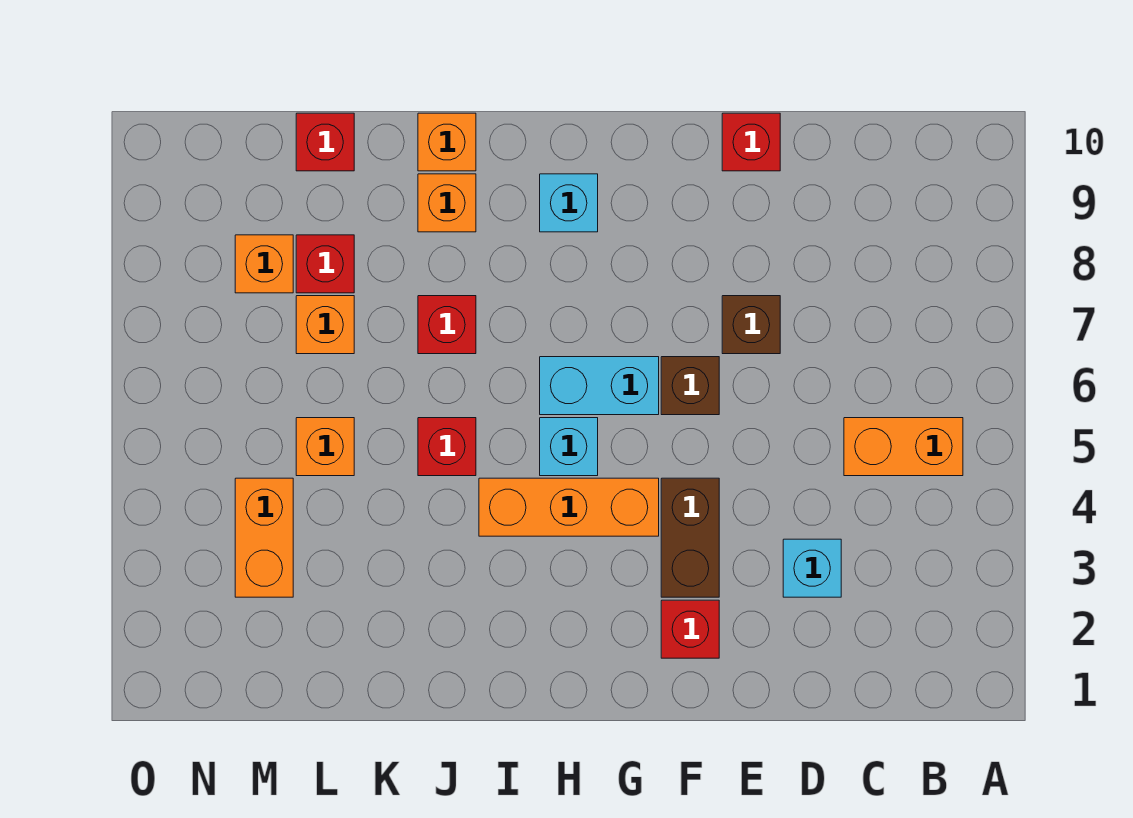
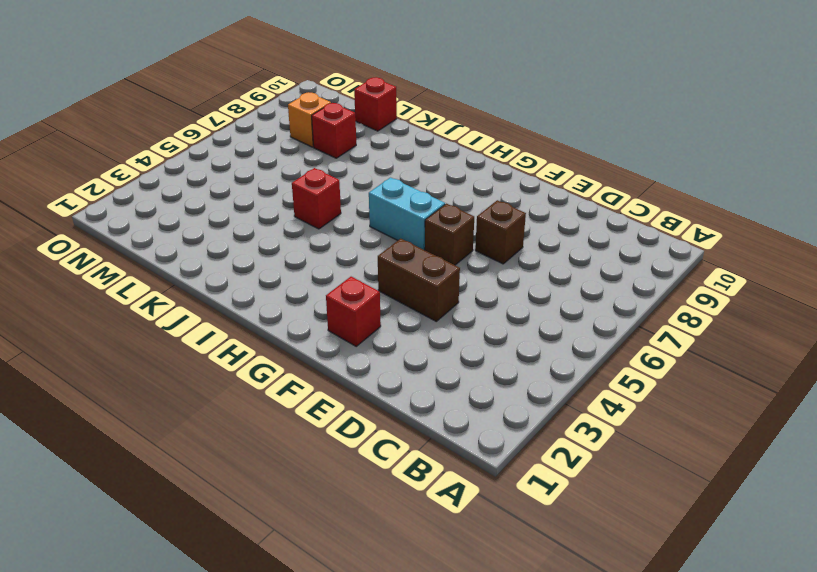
brown brick E4:F4 level 1 -> brown brick F3:F4 level 1
none -> orange brick B5:C5 level 1
none -> cyan brick D3 level 1
none -> red brick E10 level 1

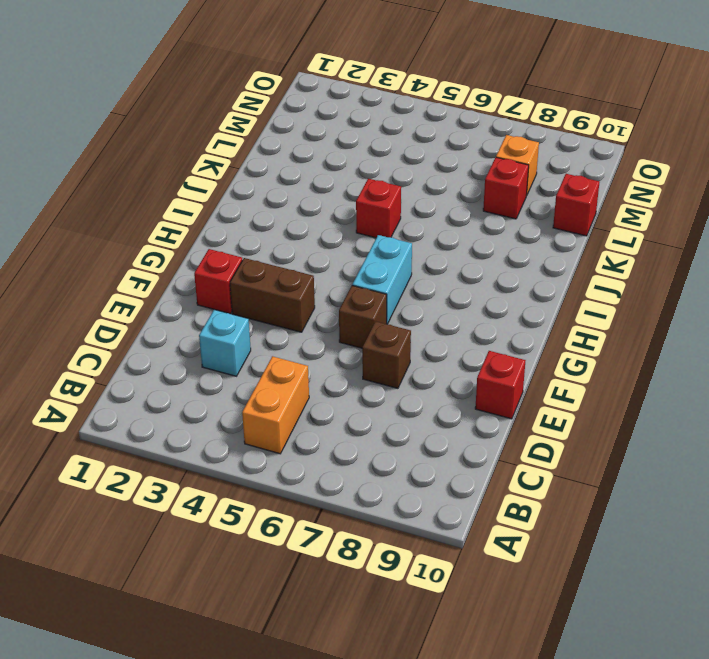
none -> orange brick G4:I4 level 1
none -> cyan brick H5 level 1
none -> cyan brick H9 level 1

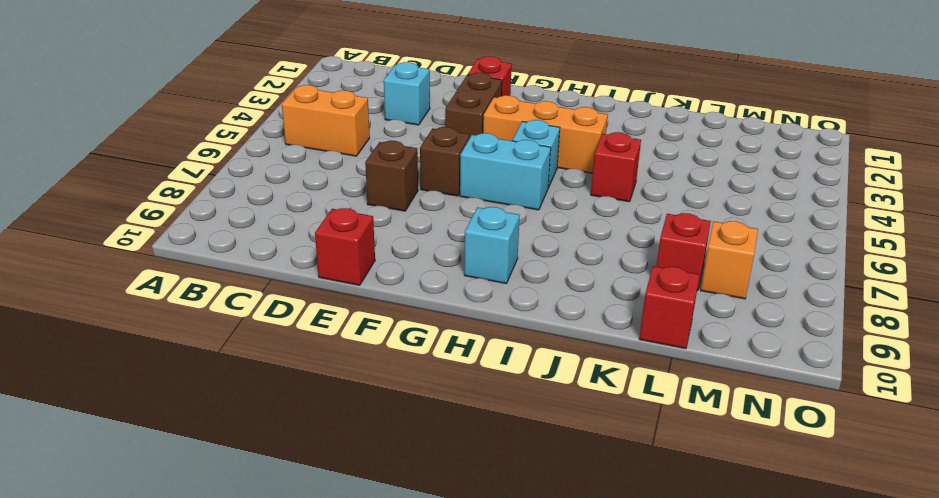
none -> red brick J7 level 1
none -> orange brick J9 level 1
none -> orange brick J10 level 1

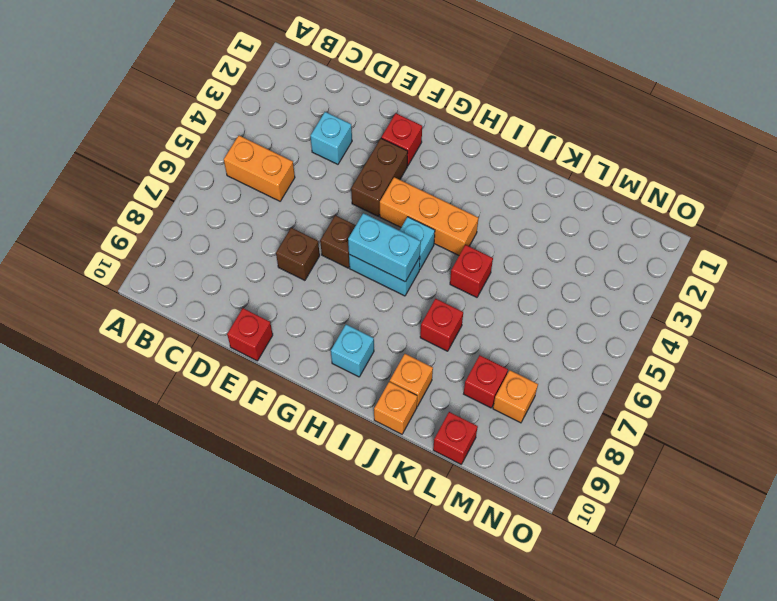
cyan brick G6:H6 level 2 -> none
none -> orange brick L5 level 1
none -> orange brick L7 level 1
none -> orange brick M3:M4 level 1

